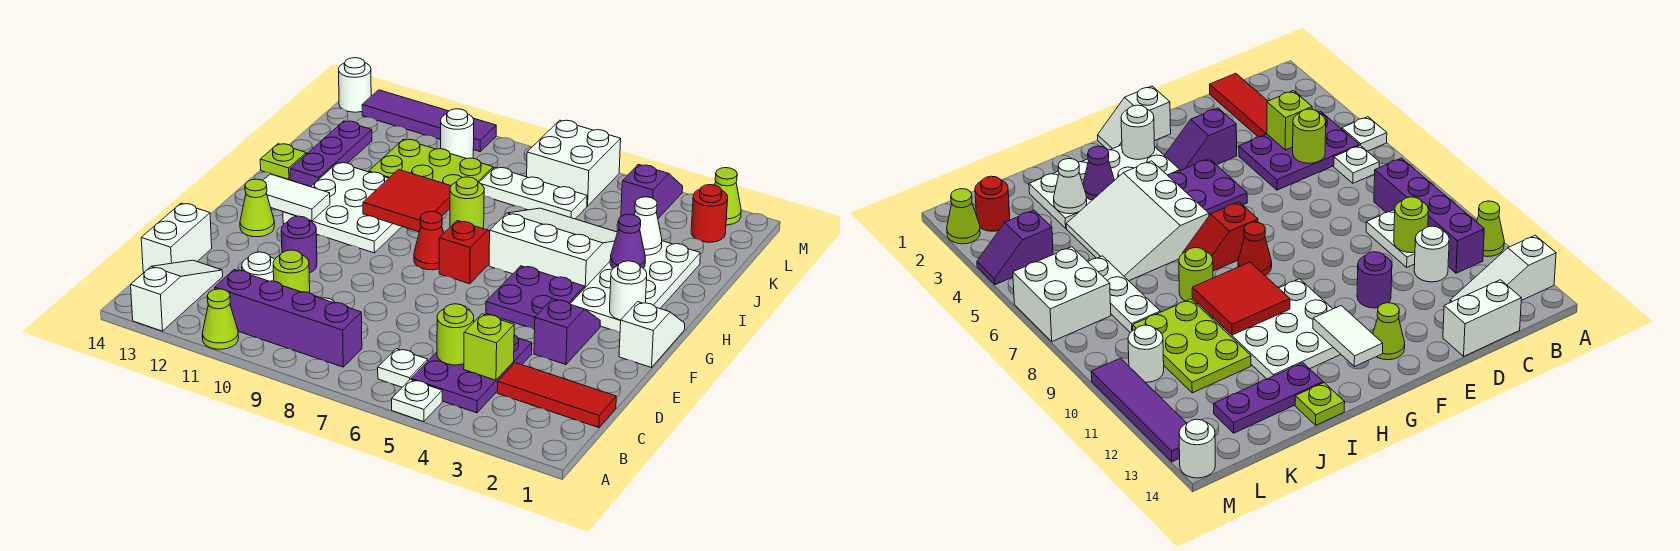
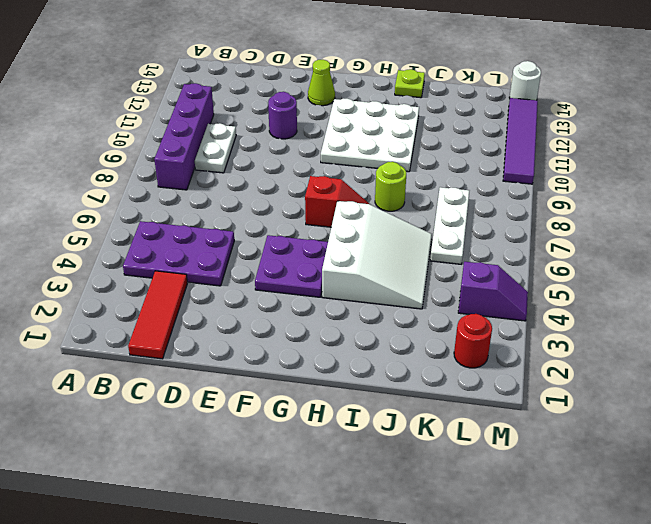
none -> white plate A5 level 1
none -> lime cone A11 level 1
none -> white slope A13:C13 level 1 top A
none -> white plate B6 level 1

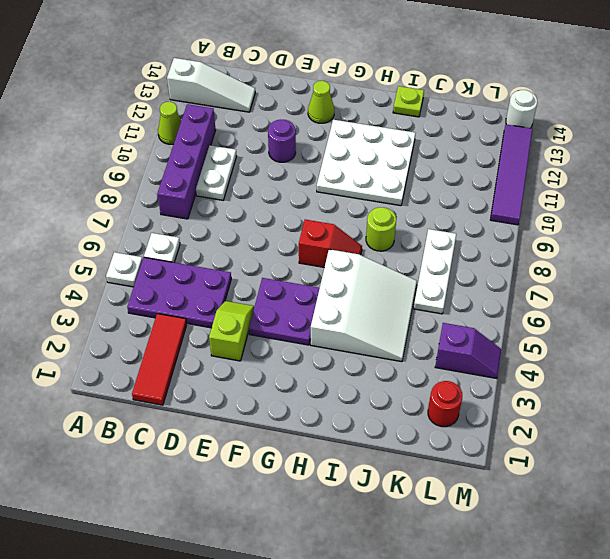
lime slope E3:E4 level 1 top 3 -> purple slope E3:F3 level 1 top E
none -> white round brick C11 level 1
none -> white brick C14:D14 level 1
none -> white slope F1:G1 level 1 top F
none -> white plate G2:J3 level 1

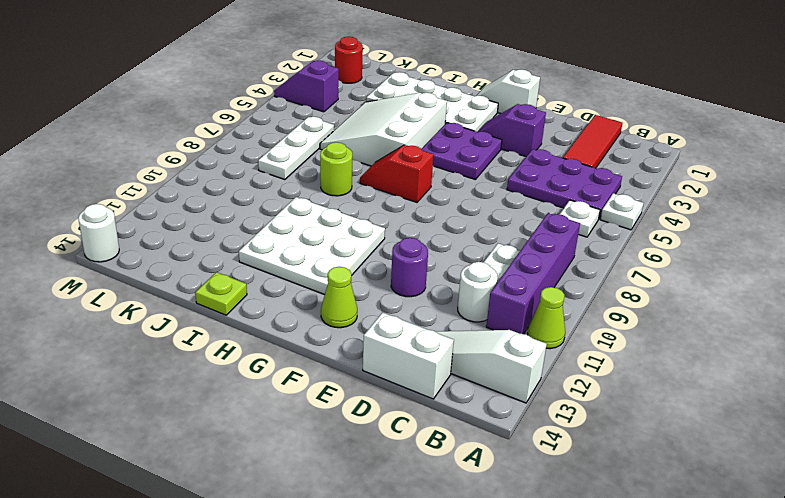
none -> red cone G8 level 1
none -> purple plate I13:K13 level 1
none -> lime plate J9:K11 level 1
none -> white brick L6:M7 level 1

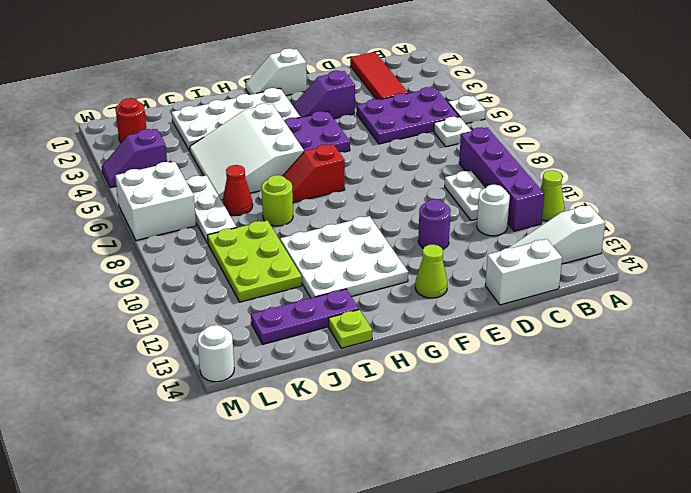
red cone J7 level 1 -> red cone G8 level 1
none -> white round brick L10 level 1
none -> lime cone M2 level 1
none -> purple tile M10:M13 level 1
none -> lime brick C4 level 2

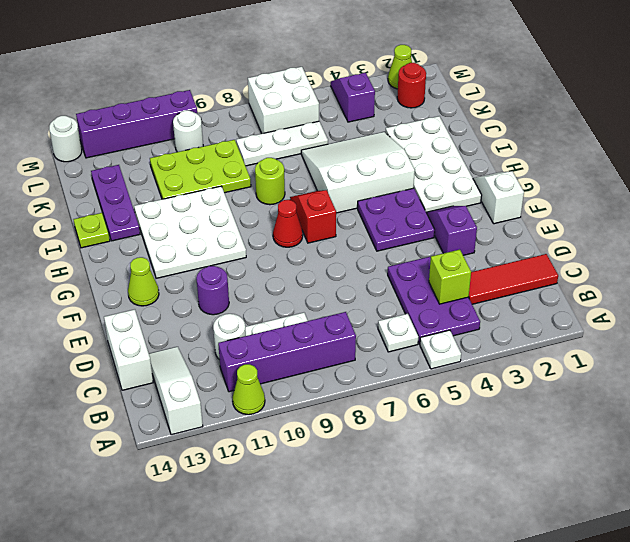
purple brick M10:M13 level 1 -> purple tile M10:M13 level 1
none -> lime round brick C5 level 2
none -> lime round brick C10 level 2
none -> white round brick G2 level 2
none -> white tile G12:G13 level 2

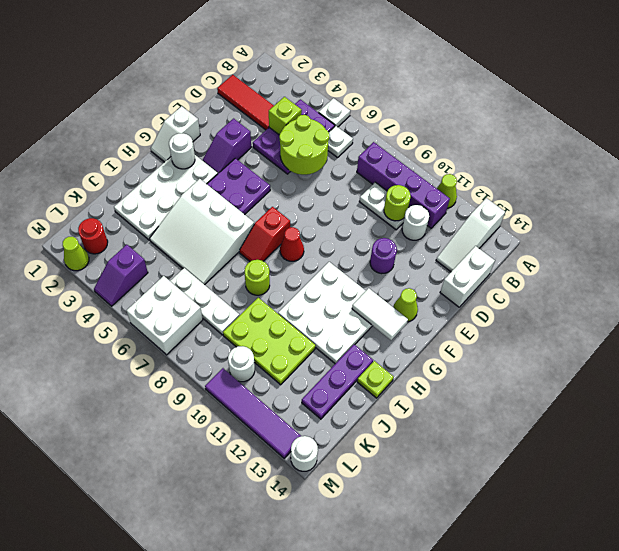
lime round brick C5:D6 level 2 -> lime round brick C5 level 2
none -> red tile H9:I10 level 2
none -> purple cone I3 level 2
none -> white cone J3 level 2

